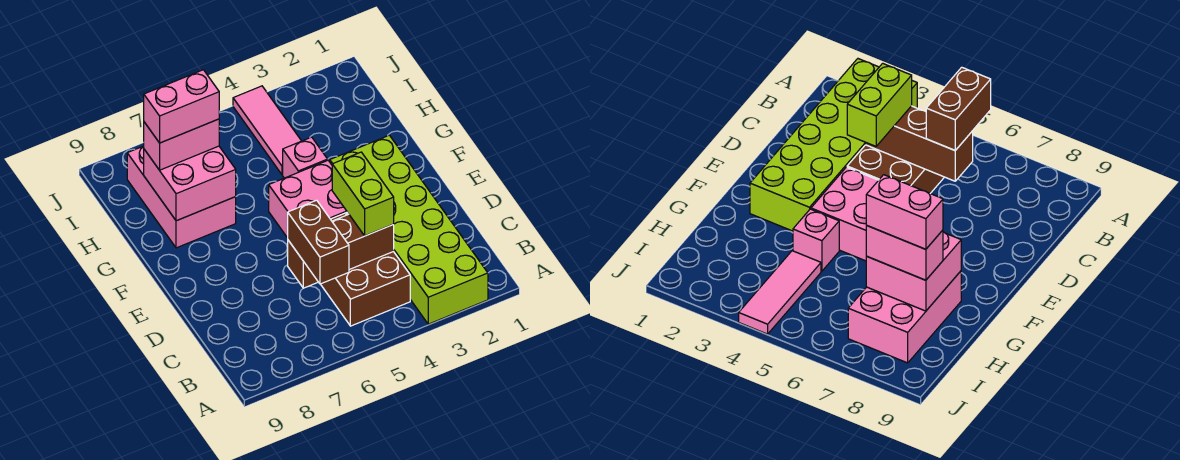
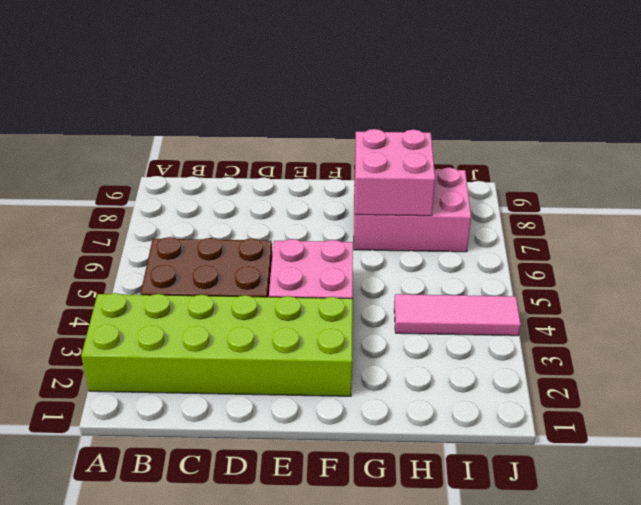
none -> pink brick G4 level 1
none -> brown brick C4:C6 level 2
none -> brown brick B6:C6 level 3

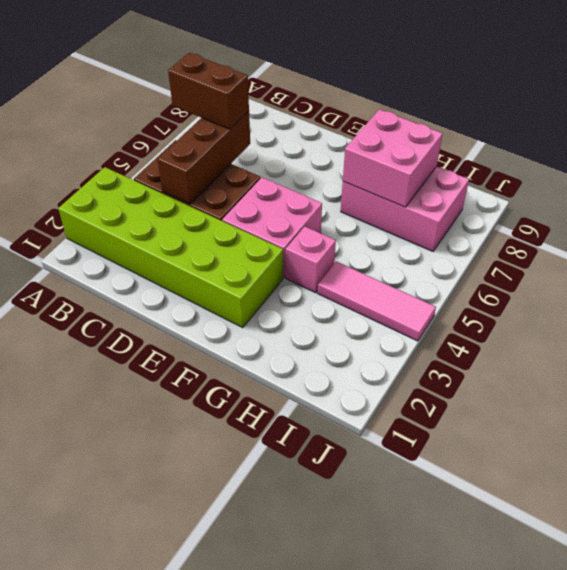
none -> lime brick C4:D4 level 3
none -> pink brick H7:H8 level 3
none -> pink brick H7:H8 level 4

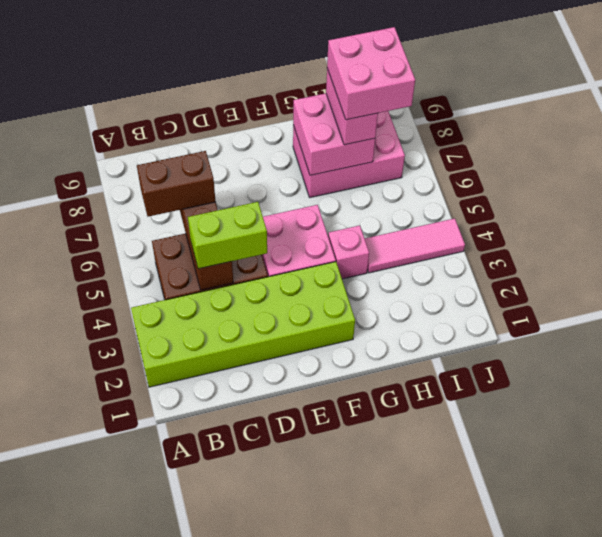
pink brick H7:I8 level 4 -> pink brick H7:H8 level 4

